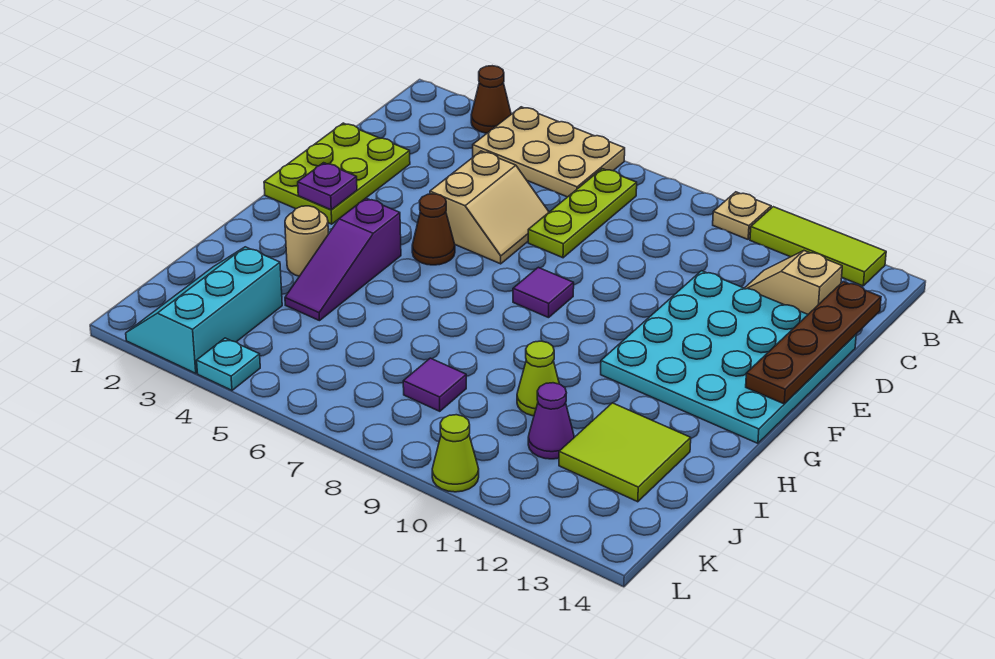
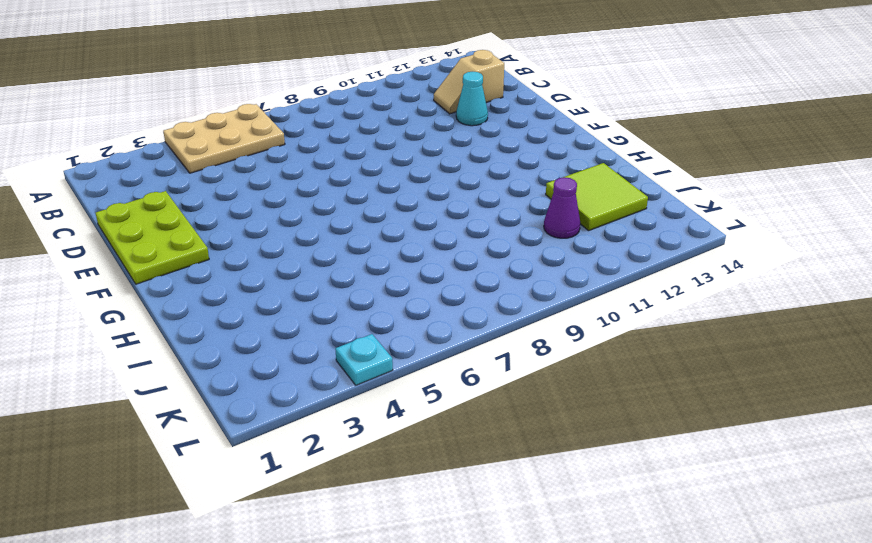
cyan cone D12 level 1 -> cyan plate D11:G14 level 1
none -> brown cone A3 level 1
none -> tan plate A10 level 1
none -> lime tile A11:A13 level 1

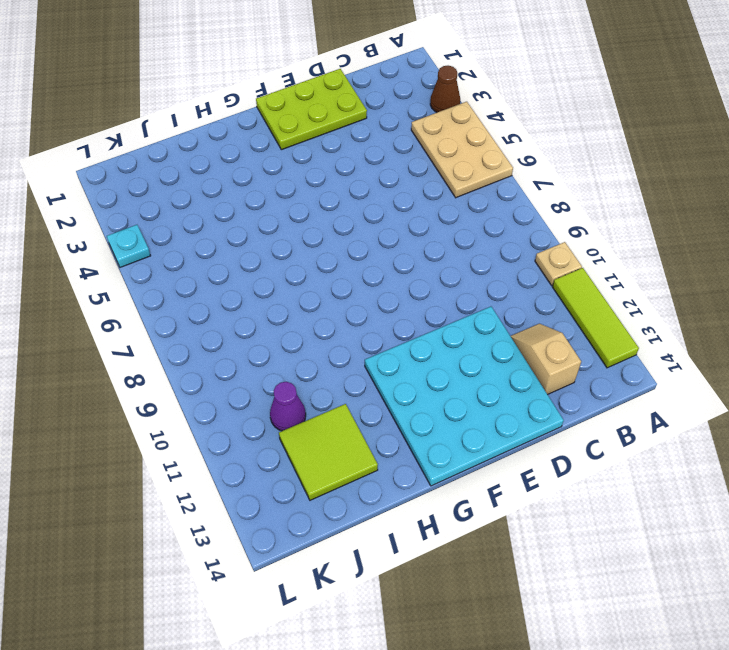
none -> lime plate B7:D7 level 1
none -> tan slope D5:E6 level 1 top 5
none -> brown cone F5 level 1

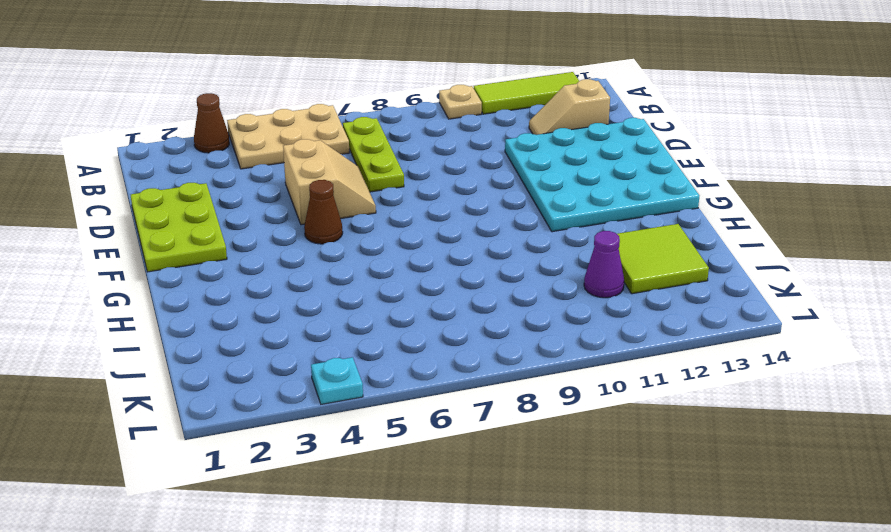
none -> purple tile F8 level 1
none -> purple slope G4:I4 level 1 top G
none -> tan round brick H3 level 1

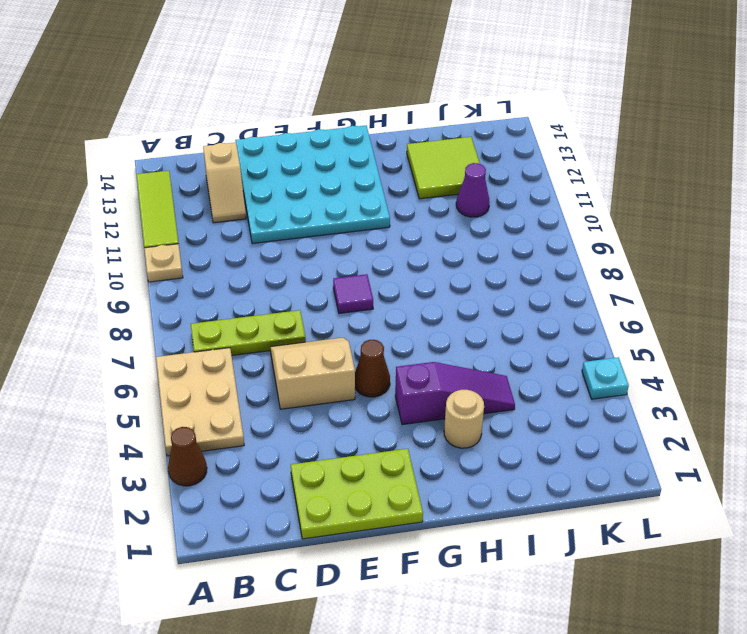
none -> lime cone I10 level 1
none -> cyan slope J2:L3 level 1 top 3
none -> purple tile J8 level 1

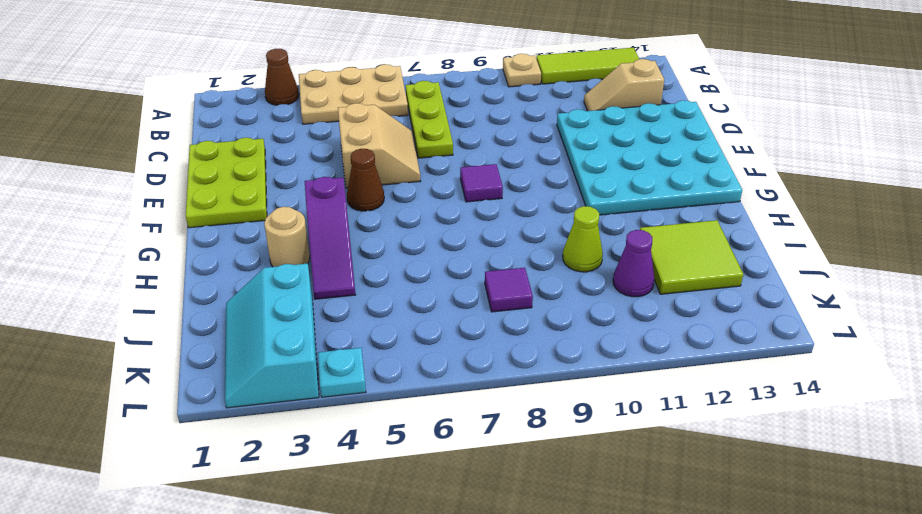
none -> lime cone L10 level 1
none -> brown plate C14:F14 level 2
none -> purple plate F2 level 2

